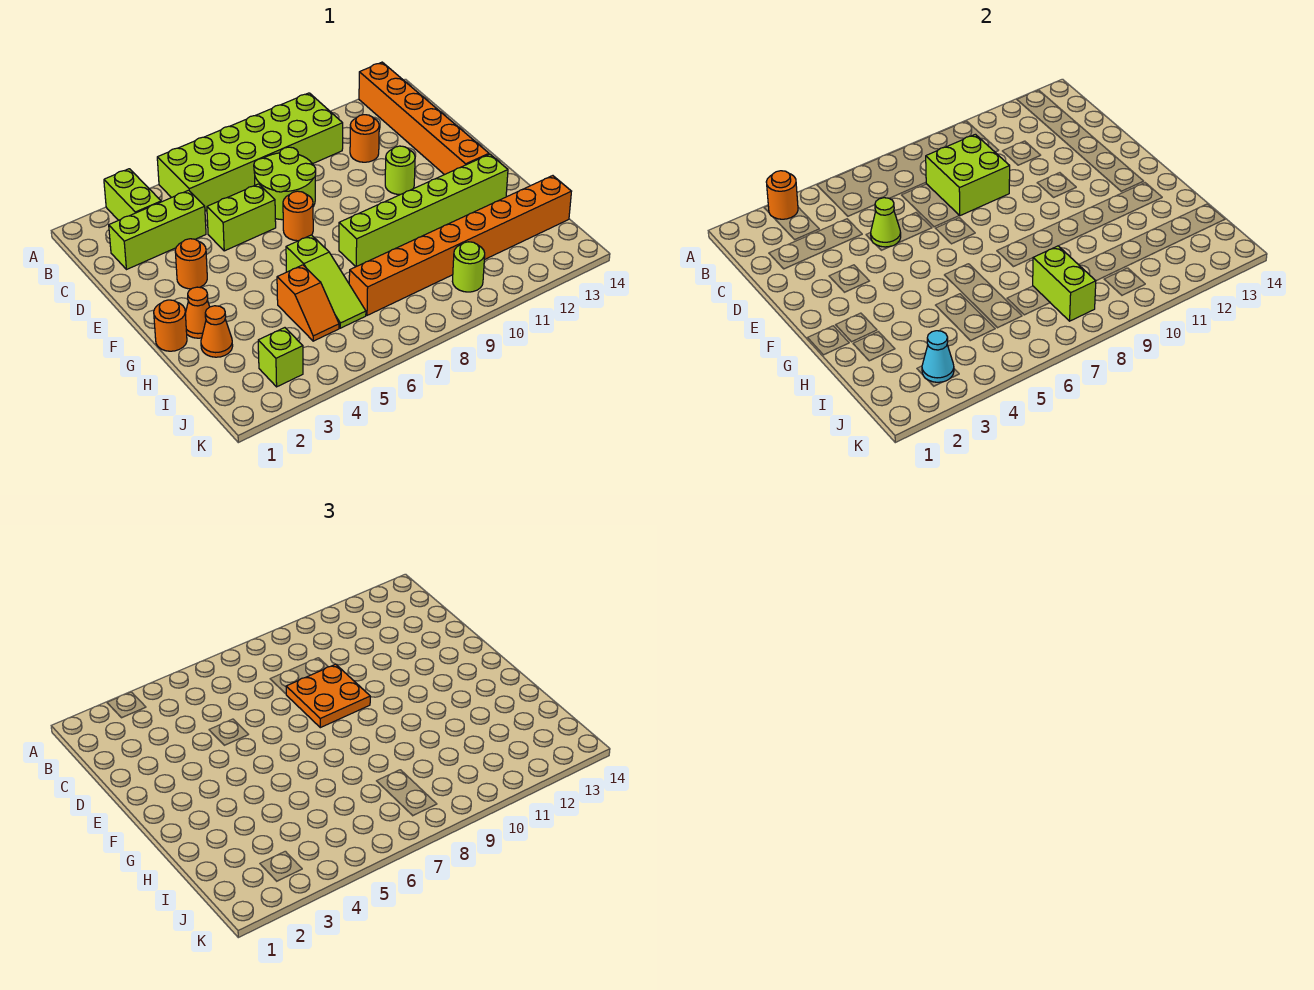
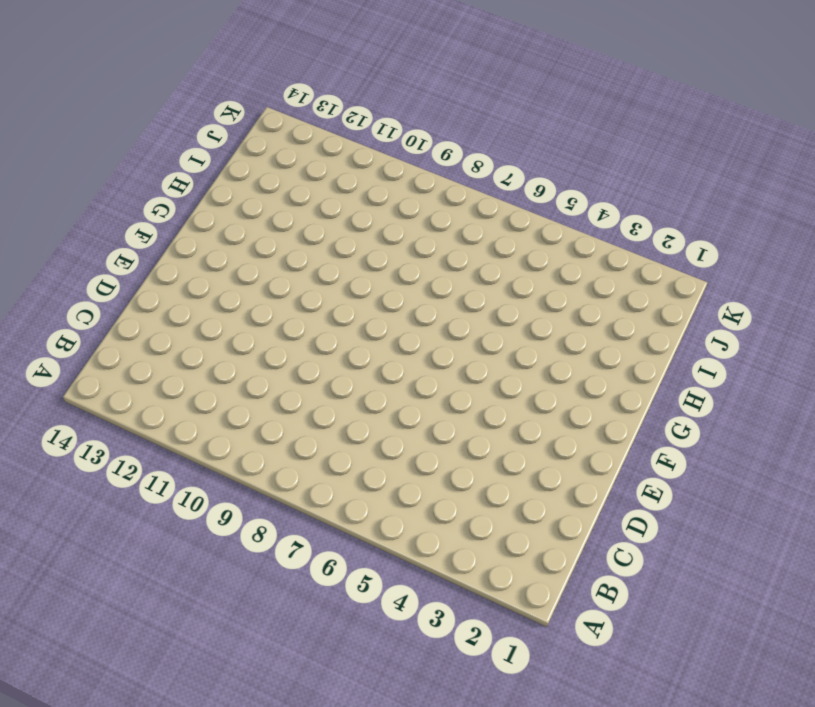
none -> lime brick A3:B3 level 1
none -> lime brick A5:B10 level 1
none -> orange brick A13:F13 level 1

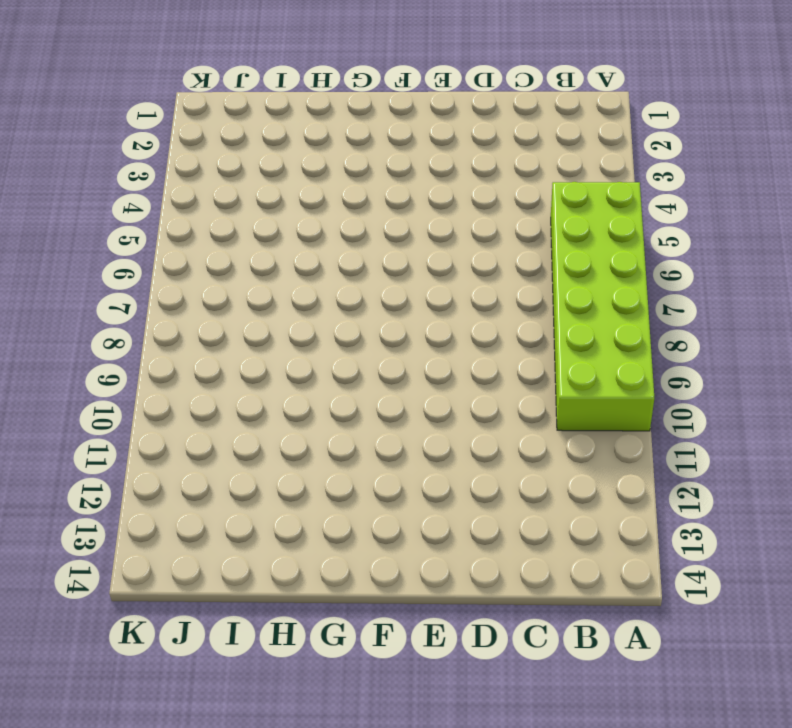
none -> lime brick A3:B3 level 1
none -> orange brick A13:F13 level 1
none -> lime brick C2:C4 level 1

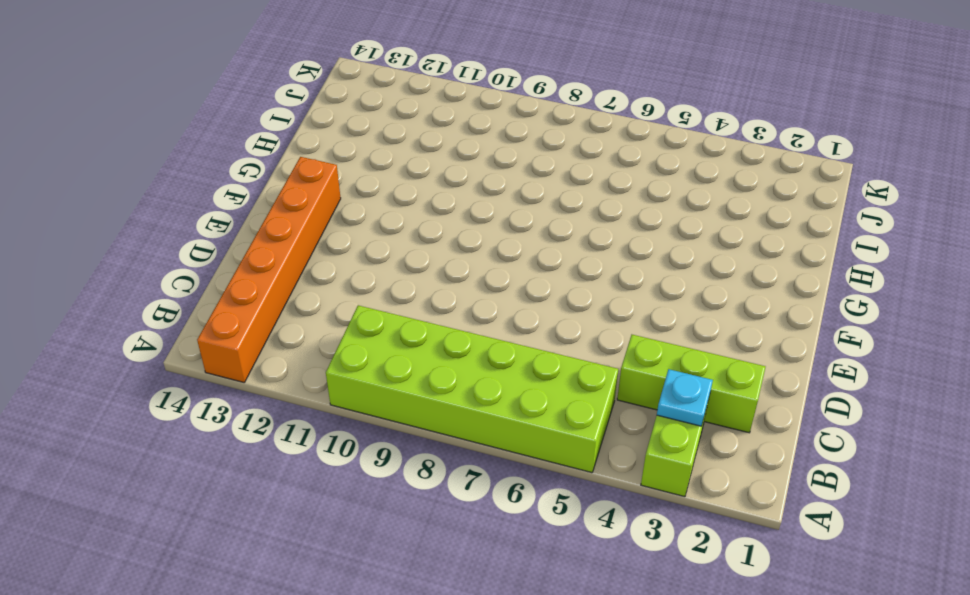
cyan plate B3 level 2 -> none
none -> lime round brick C7:D8 level 1
none -> orange round brick C11 level 1
none -> lime brick D5:D6 level 1

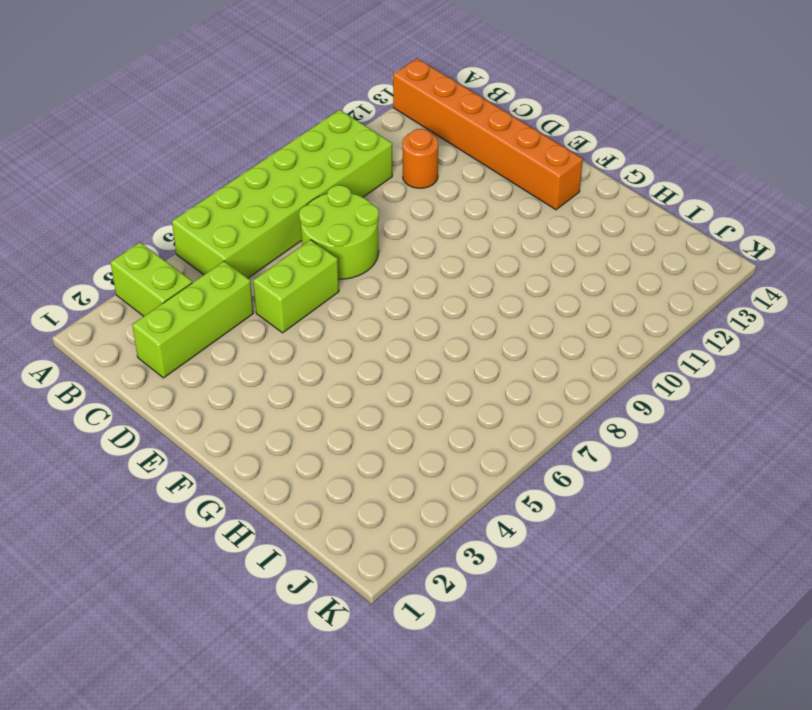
none -> orange round brick E3 level 1
none -> orange round brick E7 level 1
none -> lime round brick E11 level 1

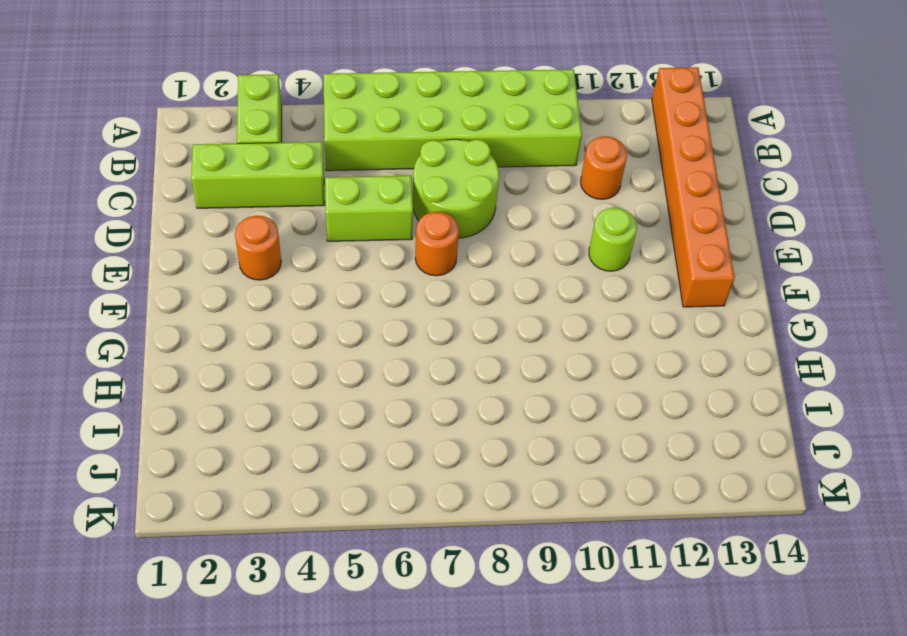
none -> orange round brick G1 level 1
none -> orange cone G2 level 1
none -> lime slope G6:I6 level 1 top G

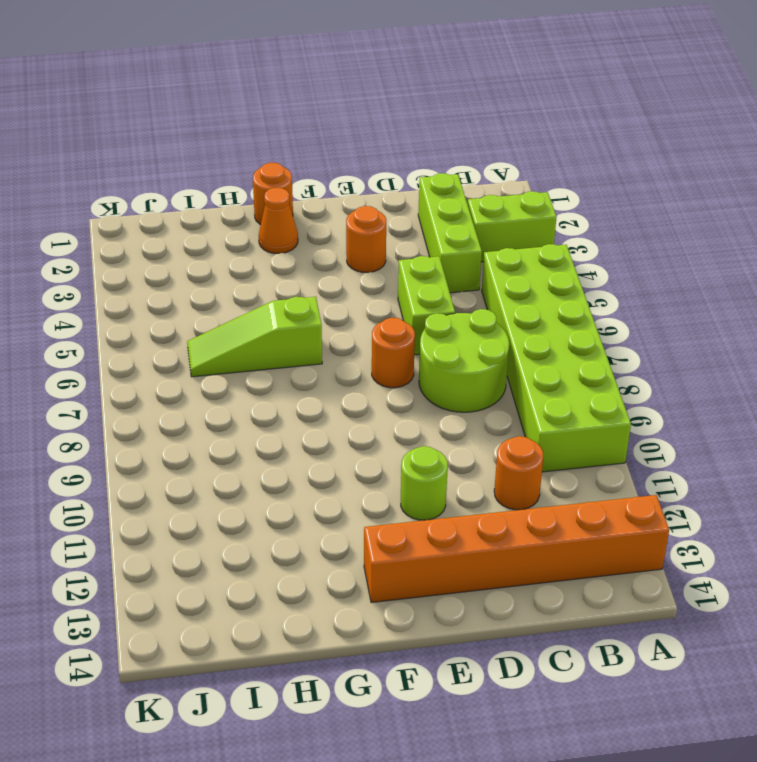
none -> lime brick G8:G13 level 1
none -> orange cone H2 level 1
none -> orange slope H5:I5 level 1 top H

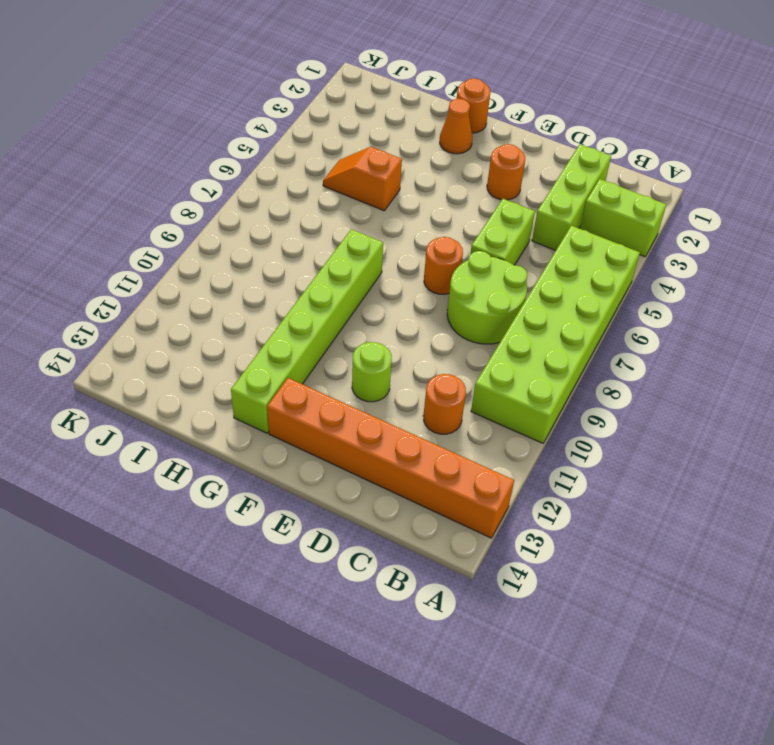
none -> lime slope G6:I6 level 1 top G
none -> orange cone H2 level 1
none -> orange brick I7:I14 level 1

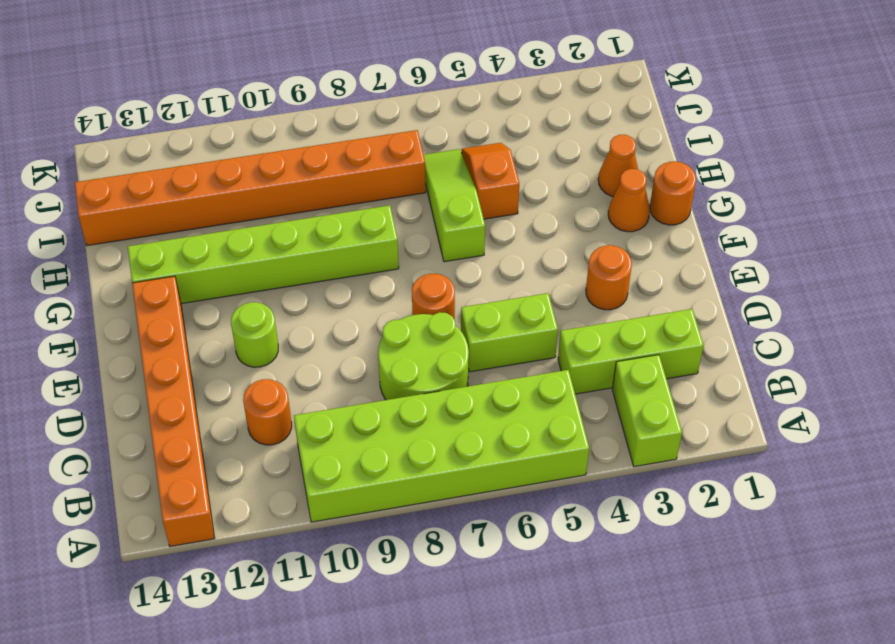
none -> lime brick J3 level 1
none -> lime round brick J10 level 1
none -> orange round brick A3 level 2

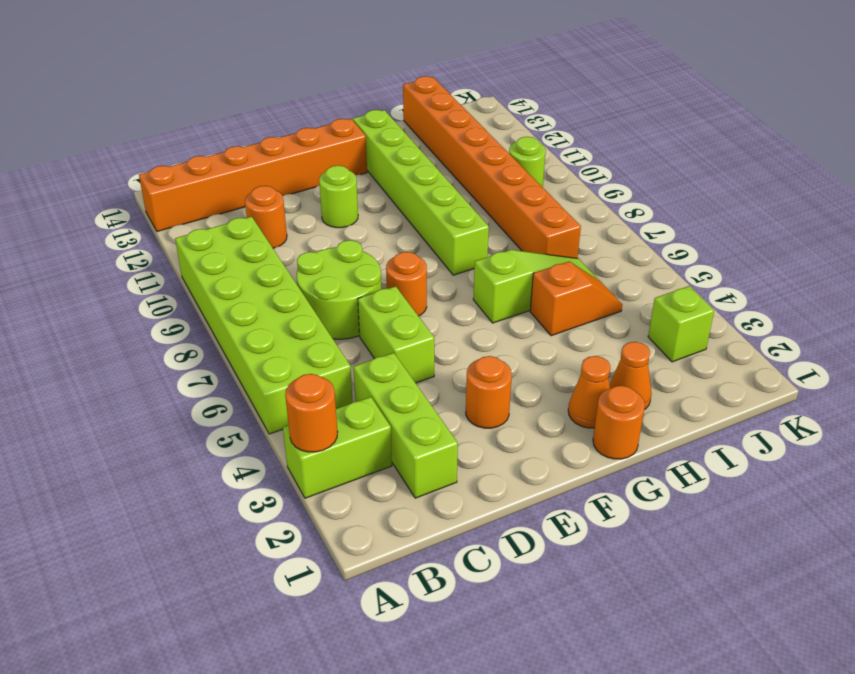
none -> lime brick C8:D9 level 2
none -> lime cone D5 level 2
none -> lime brick I8:J8 level 2

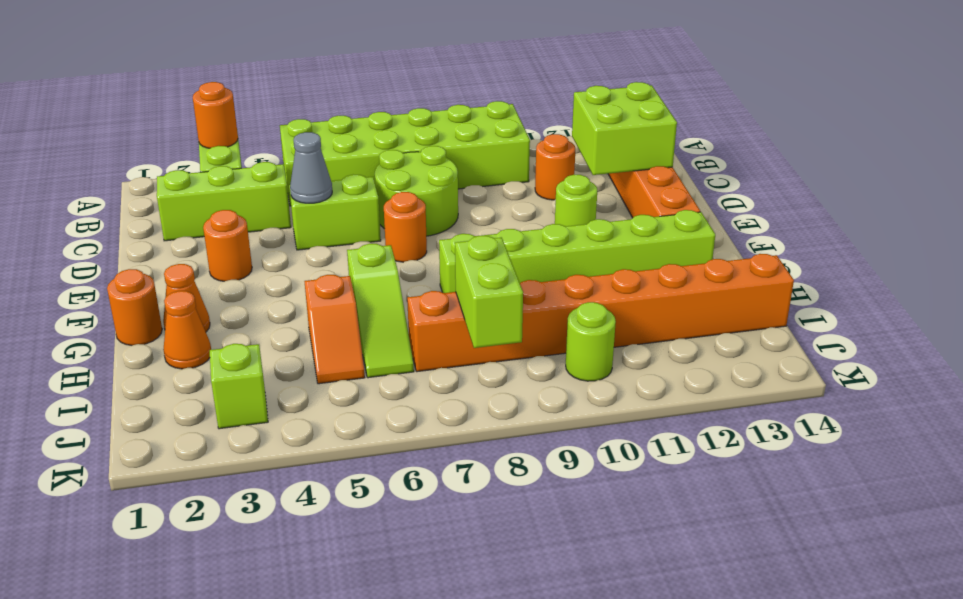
lime brick C12:D13 level 2 -> lime brick C8:D9 level 2
grey cone D5 level 2 -> lime cone D5 level 2
none -> cyan cone J3 level 2
none -> orange plate D8:E9 level 3

